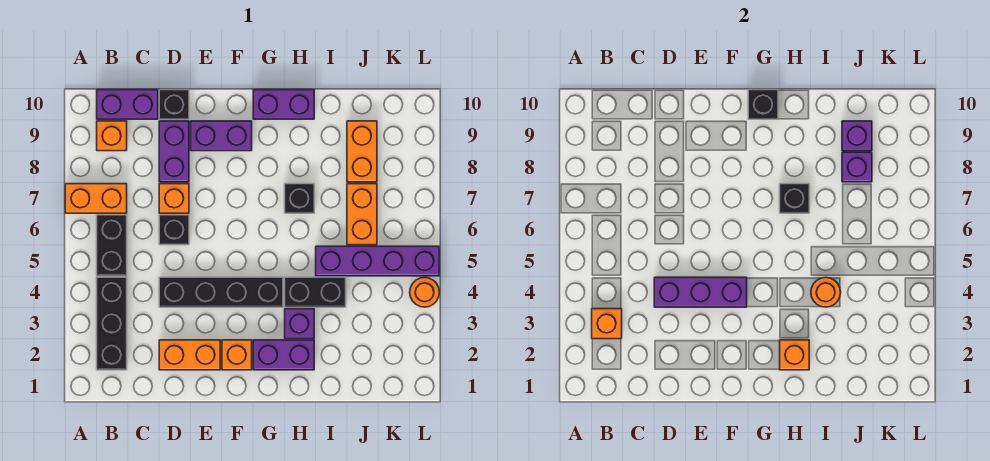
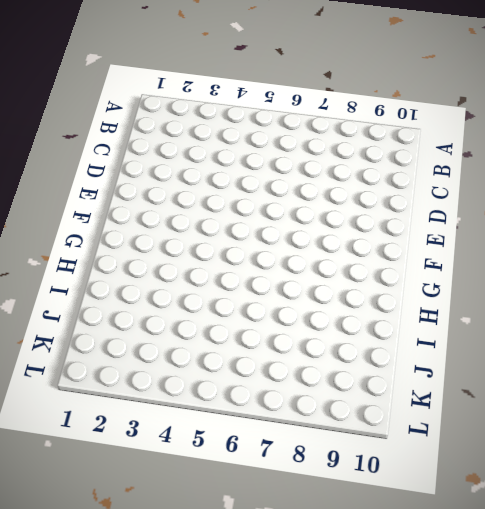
none -> orange brick A7:B7 level 1
none -> black brick B2:B4 level 1
none -> black brick B5:B6 level 1
none -> orange brick B9 level 1

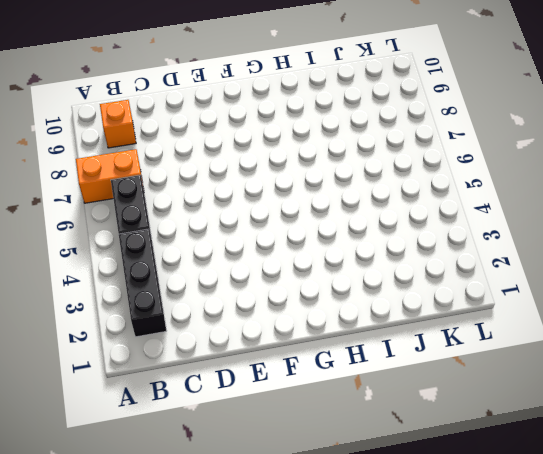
none -> purple brick B10:C10 level 1
none -> orange brick D2:E2 level 1
none -> black brick D4:G4 level 1
none -> black brick D6 level 1

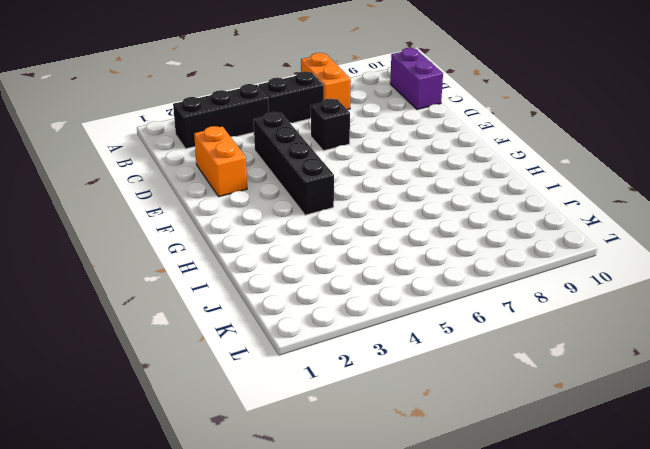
none -> orange brick B9 level 1
none -> orange brick D7 level 1
none -> purple brick D8:D9 level 1
none -> black brick D10 level 1

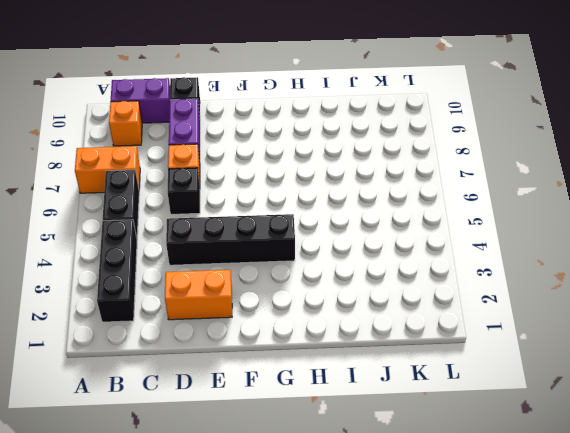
none -> purple brick E9:F9 level 1
none -> orange brick F2 level 1
none -> purple brick G2:H2 level 1
none -> purple brick G10:H10 level 1

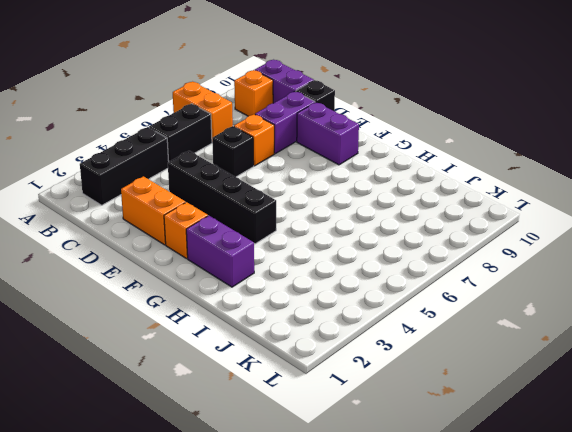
none -> purple brick G10:H10 level 1
none -> purple brick H3 level 1
none -> black brick H4:I4 level 1
none -> black brick H7 level 1

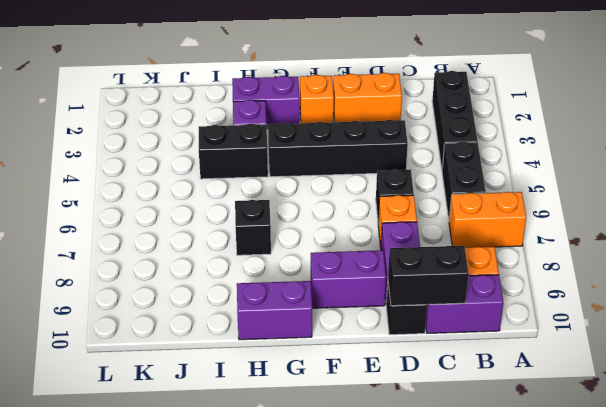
black brick C10:D10 level 2 -> none
none -> purple brick I5:L5 level 1
none -> orange brick J6:J7 level 1
none -> orange brick J8:J9 level 1
none -> orange round brick L4 level 1

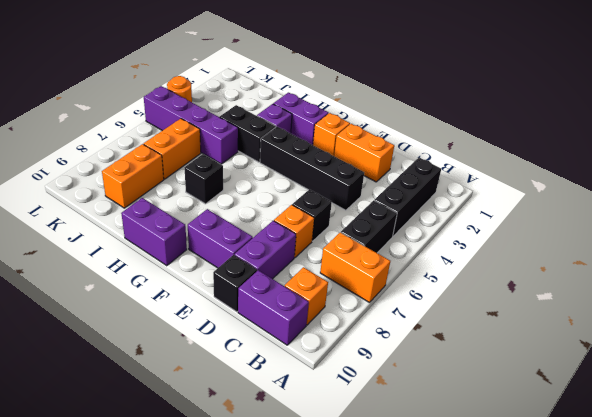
none -> orange brick B3 level 2
none -> purple brick D4:F4 level 2
none -> black brick G10 level 2
none -> orange brick H2 level 2

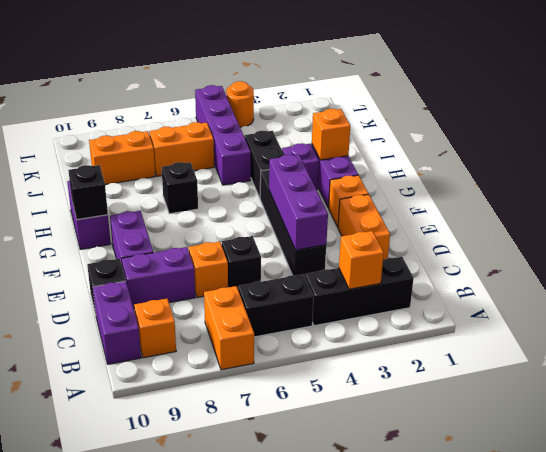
none -> black brick H7 level 2
none -> orange round brick I4 level 2
none -> purple brick J8 level 2
none -> purple brick J9 level 2

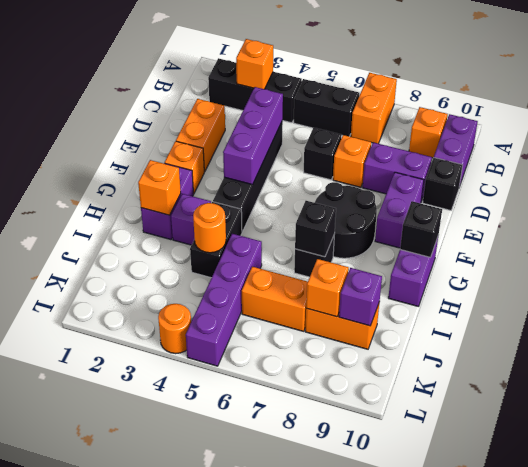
black round brick F7:G8 level 1 -> none
orange brick J8 level 2 -> purple brick J8 level 2

